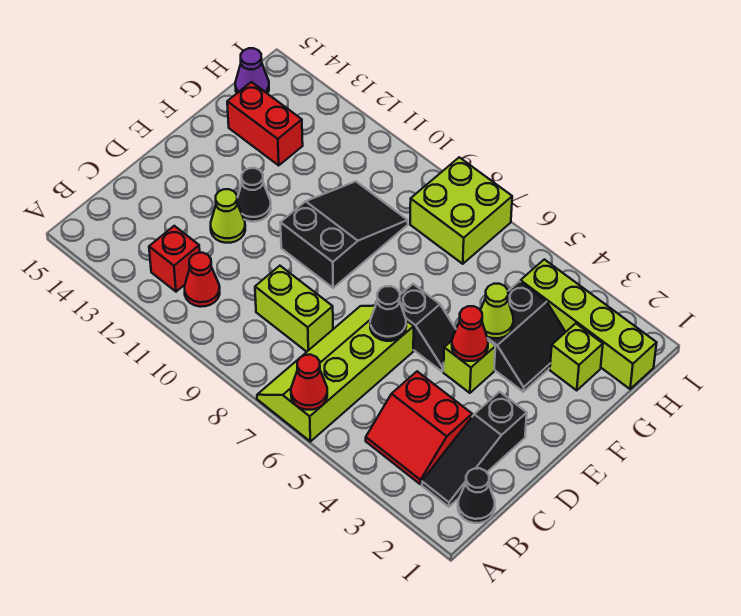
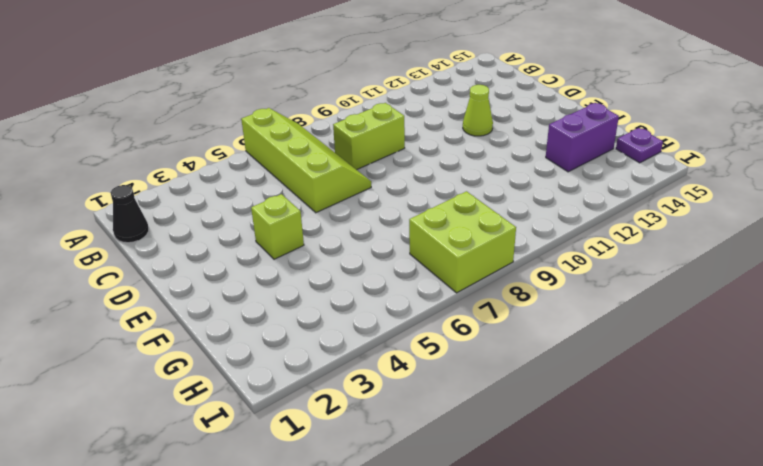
purple brick G13:G14 level 1 -> red brick G13:G14 level 1
purple plate H15 level 1 -> purple cone H15 level 1
none -> black slope B2:D2 level 1 top D
none -> red slope B3:C4 level 1 top C
none -> red cone B11 level 1

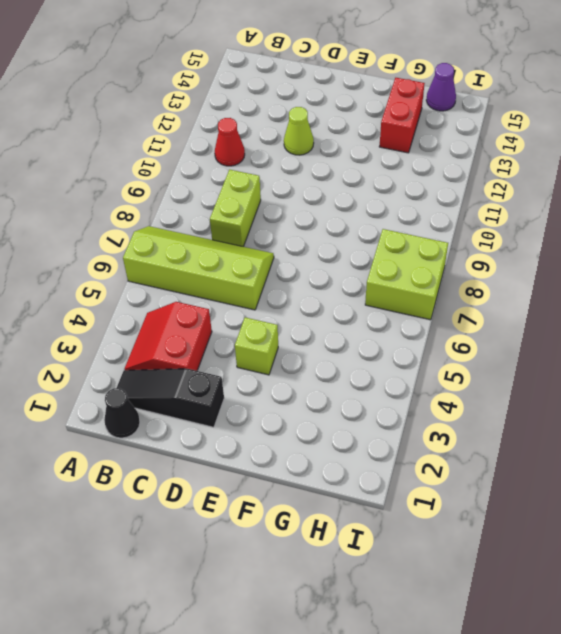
none -> red brick B12 level 1
none -> black slope E5:E6 level 1 top 6
none -> black slope E9:G10 level 1 top E

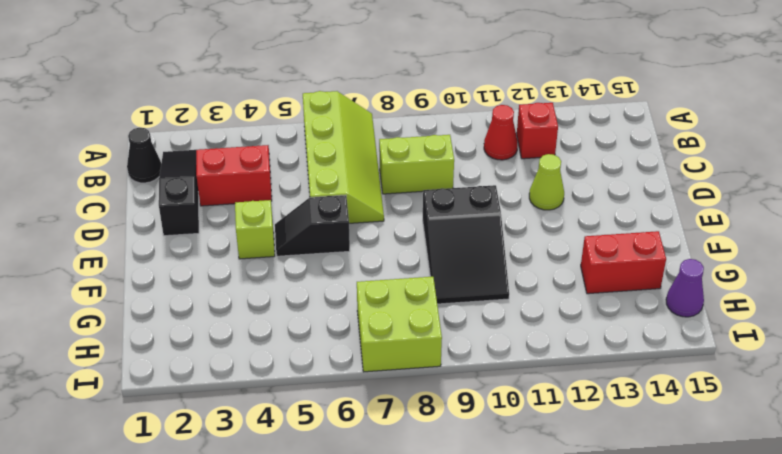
none -> black cone E12 level 1
none -> black slope F3:G4 level 1 top 4
none -> lime brick G2 level 1

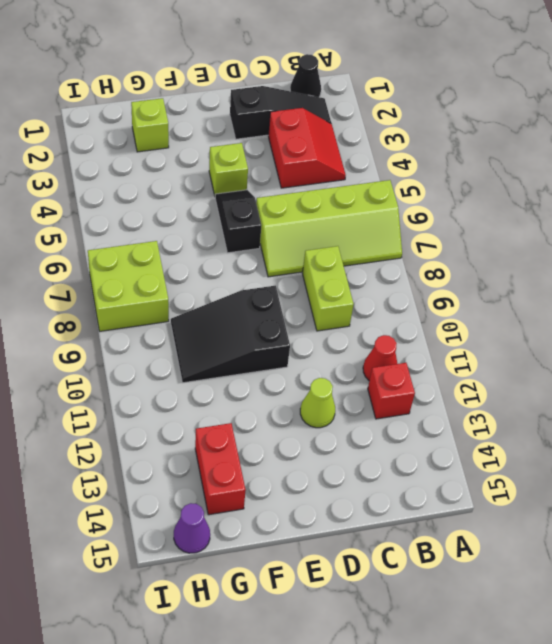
none -> black cone E12 level 1
none -> black slope F3:G4 level 1 top 4
none -> lime brick H1:H4 level 1

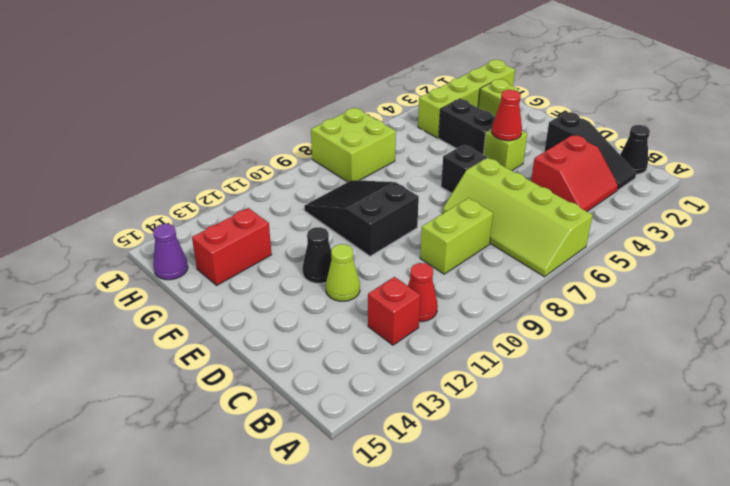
none -> red cone A6 level 2
none -> black cone D6 level 2
none -> lime cone F4 level 2

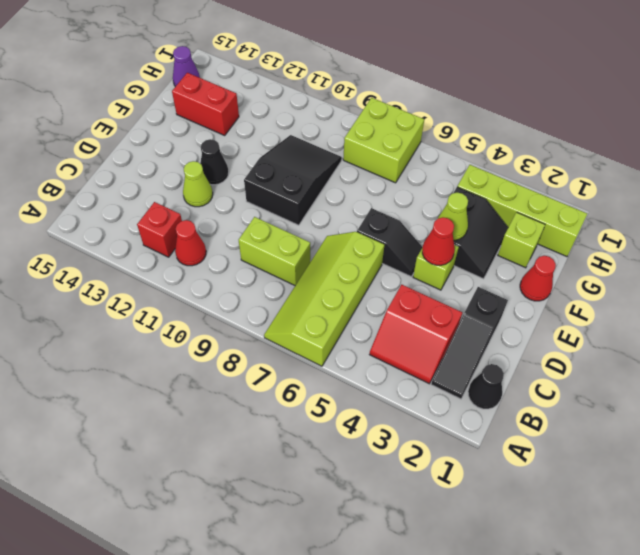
red cone F1 level 1 -> red cone A6 level 2
none -> black cone D6 level 2

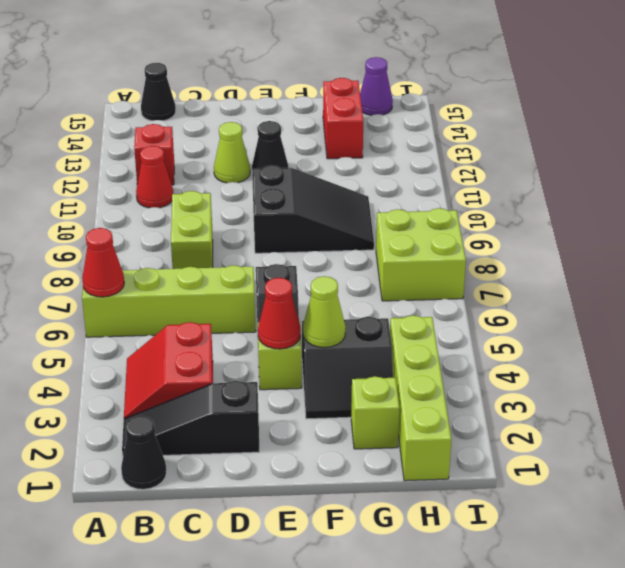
black cone B15 level 1 -> black cone D6 level 2

